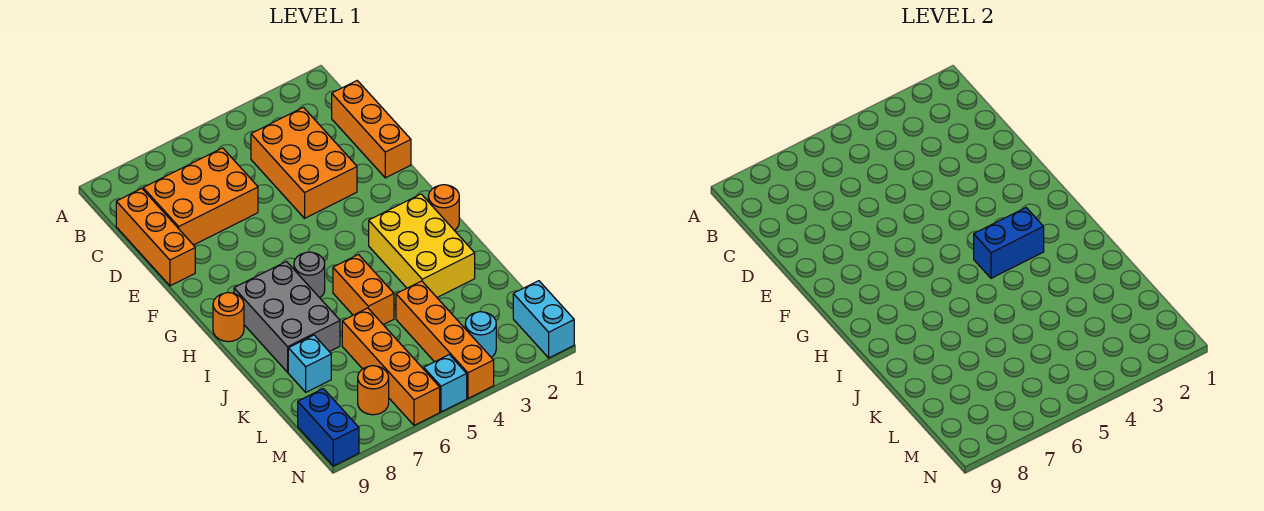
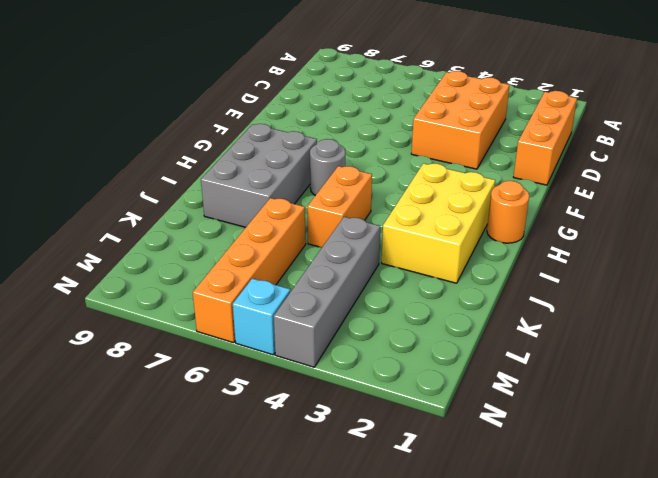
grey brick K4:N4 level 1 -> orange brick K4:N4 level 1
none -> orange brick C6:D8 level 1
none -> orange brick C9:E9 level 1
none -> orange round brick H9 level 1

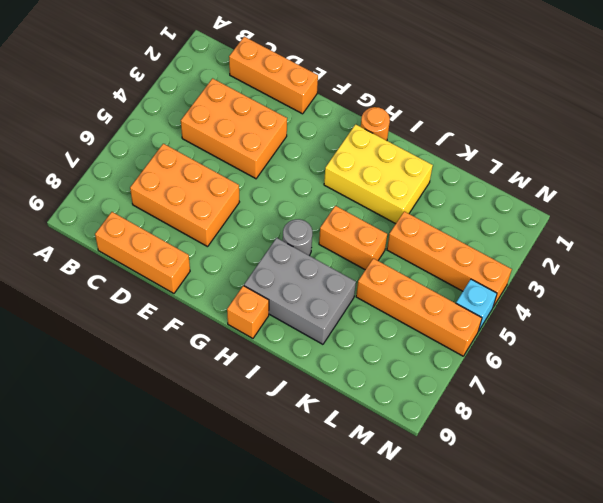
orange brick C6:E7 level 1 -> orange brick C6:D8 level 1
orange brick H9 level 1 -> orange round brick H9 level 1
none -> cyan brick K8 level 1
none -> cyan brick M1:N1 level 1
none -> cyan round brick M3 level 1

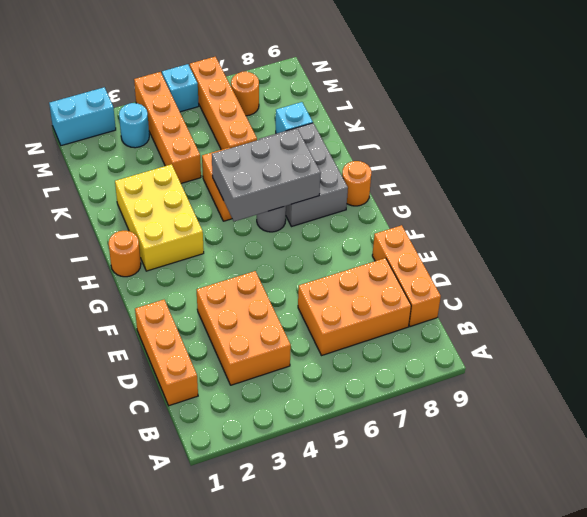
grey brick H5:I7 level 2 -> none
cyan brick N1:N2 level 1 -> cyan brick M1:N1 level 1
none -> blue brick M9:N9 level 1
none -> blue brick H3:H4 level 2

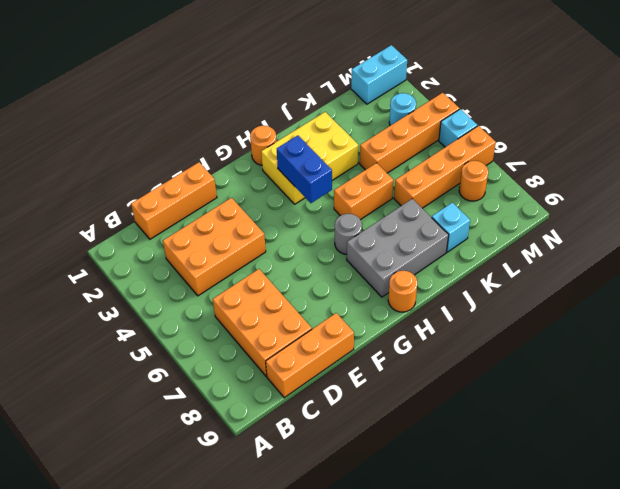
none -> blue brick M9:N9 level 1

